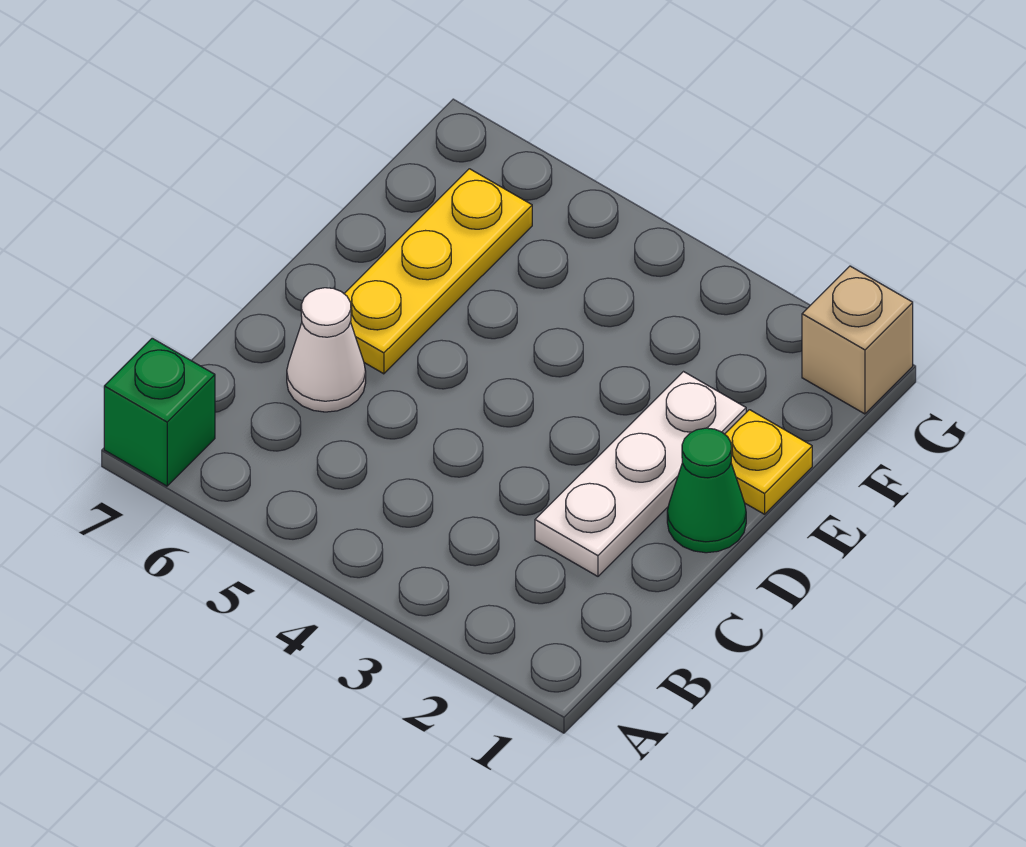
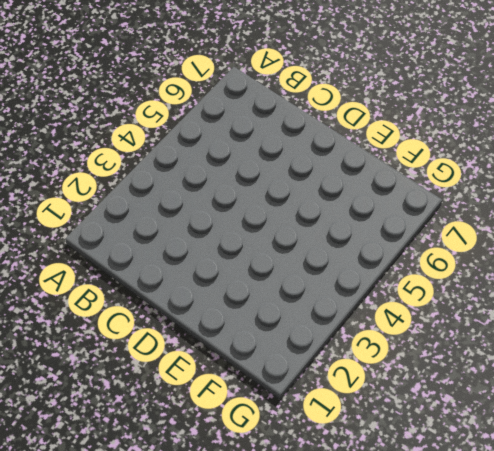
none -> green brick A7 level 1
none -> white plate C2:E2 level 1

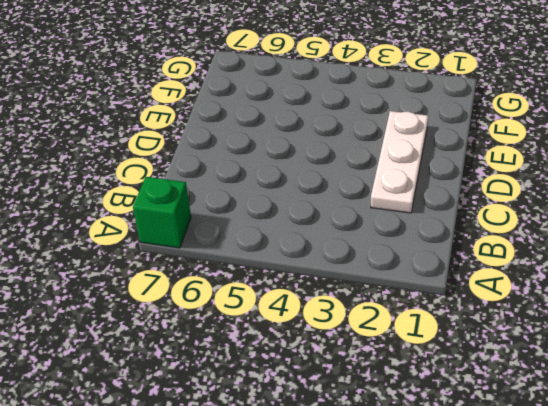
none -> white cone C6 level 1
none -> green cone D1 level 1

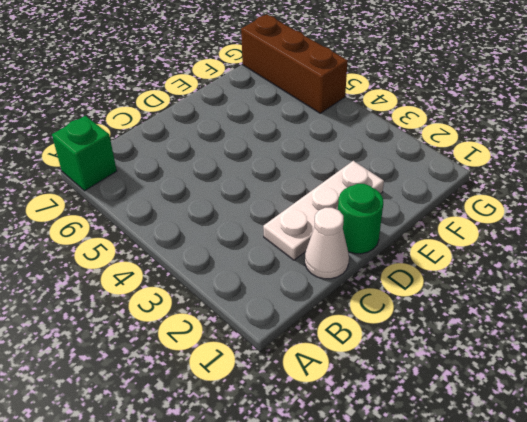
white cone C1 level 1 -> white cone C6 level 1
green round brick D1 level 1 -> green cone D1 level 1
brown brick G5:G7 level 1 -> none
none -> yellow plate D6:F6 level 1
none -> yellow plate E1 level 1

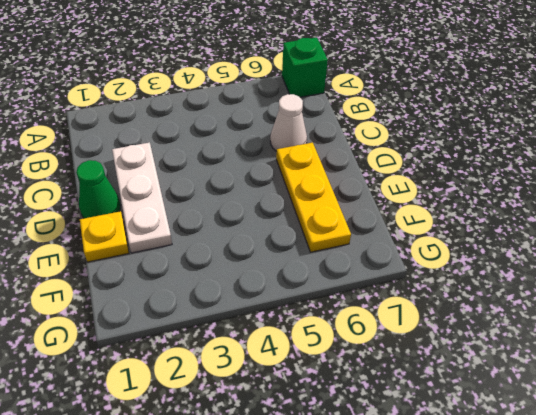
none -> tan brick G1 level 1

